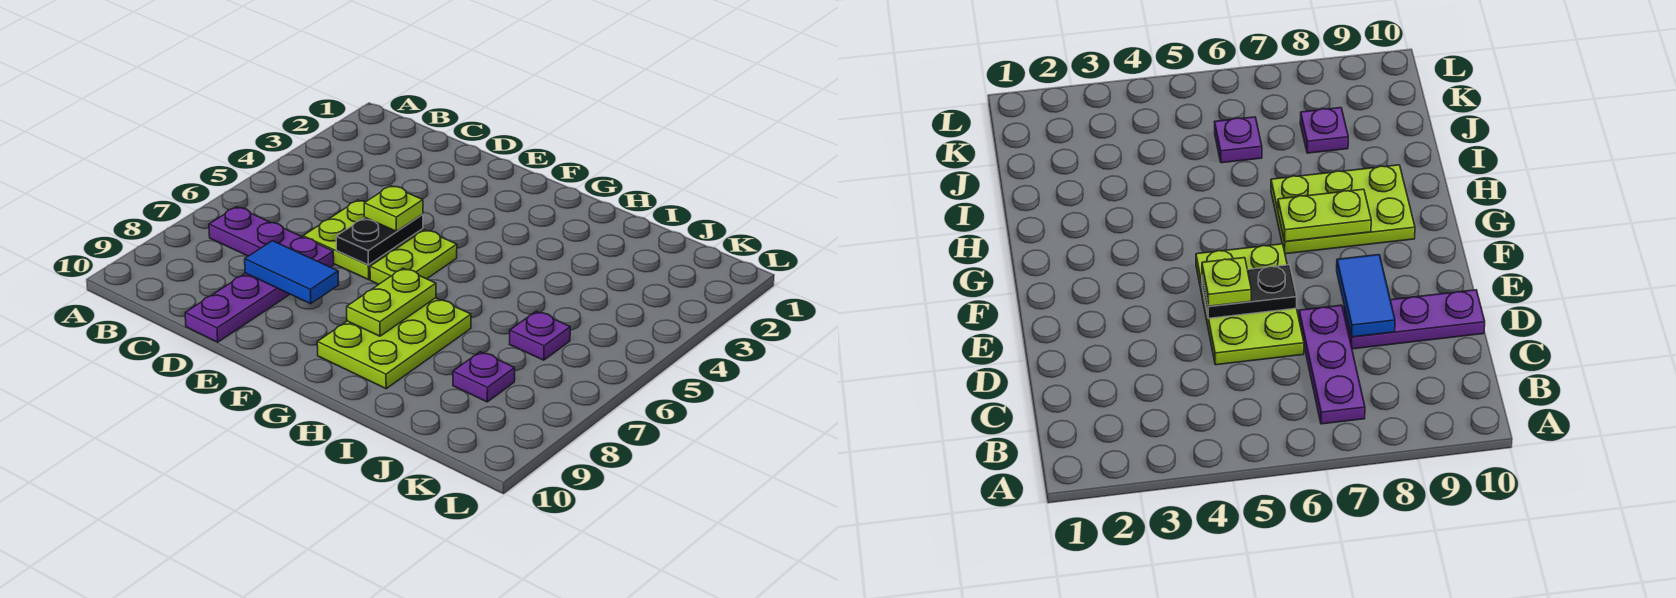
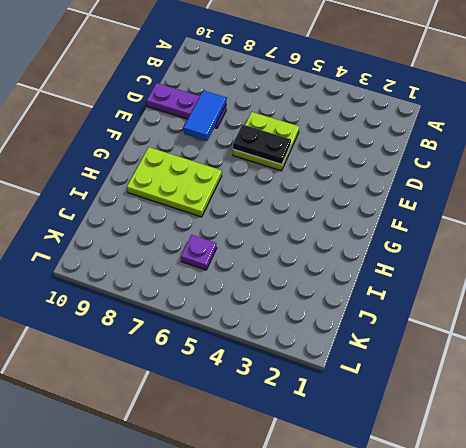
none -> purple plate B7:D7 level 1
none -> lime plate F5:F6 level 1

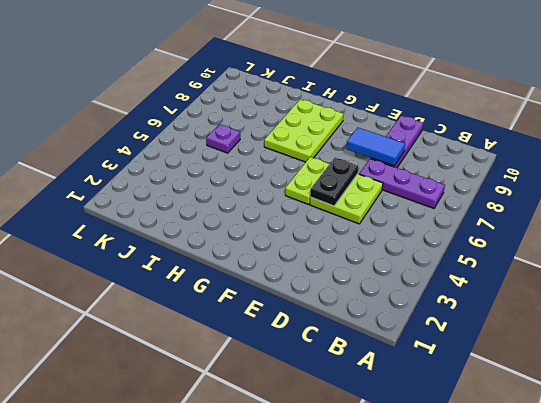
none -> purple plate J8 level 1
none -> lime plate G7:G8 level 2

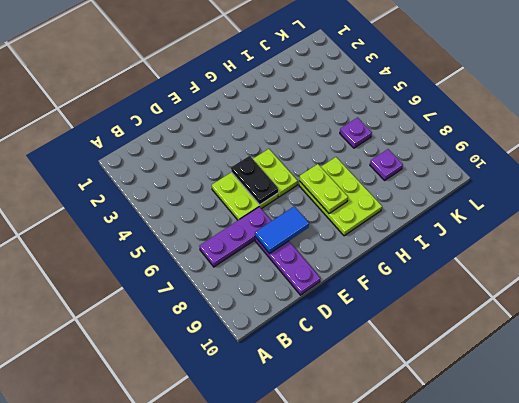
none -> lime plate E5 level 3

